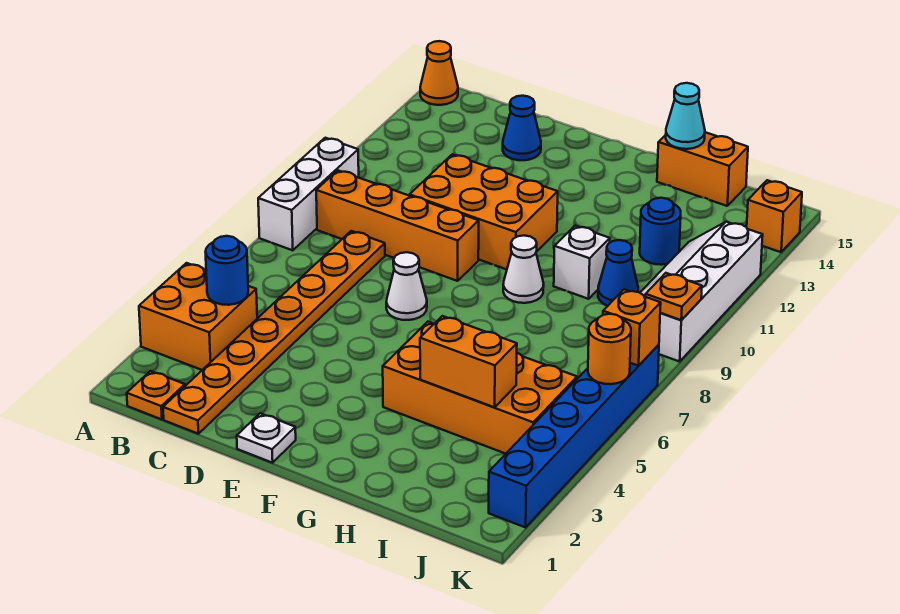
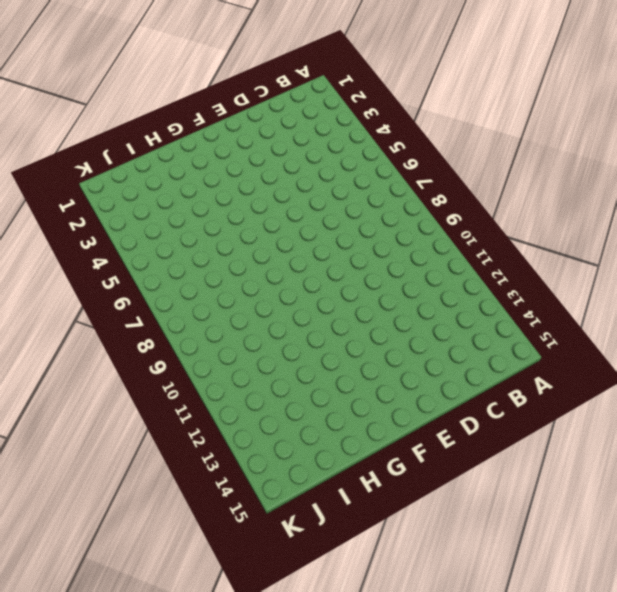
none -> orange brick A3:B4 level 1
none -> white brick A8:A10 level 1
none -> orange cone A15 level 1

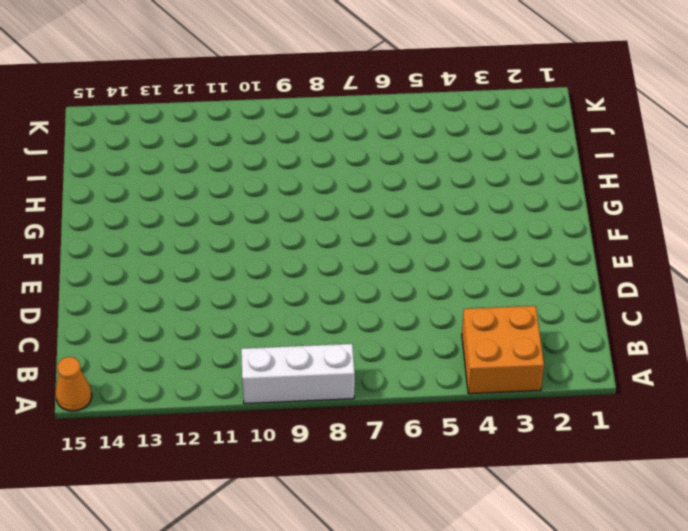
none -> orange plate B1 level 1
none -> orange brick B9:E9 level 1
none -> orange plate C1:C8 level 1

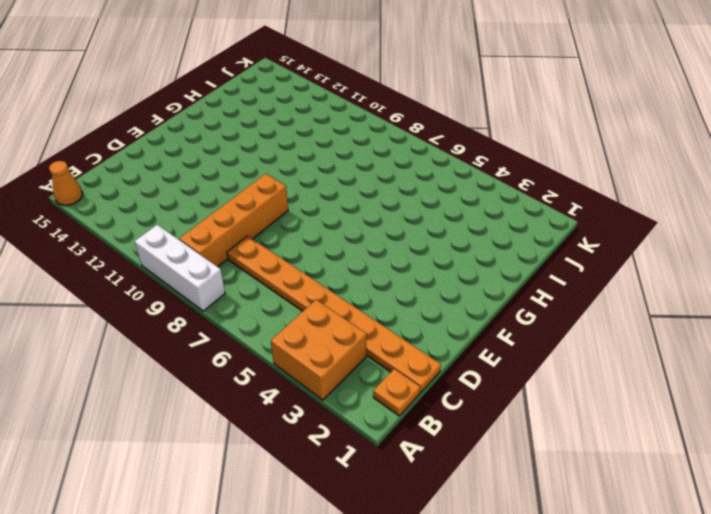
none -> orange brick D10:F11 level 1
none -> blue cone D14 level 1
none -> white plate E1 level 1

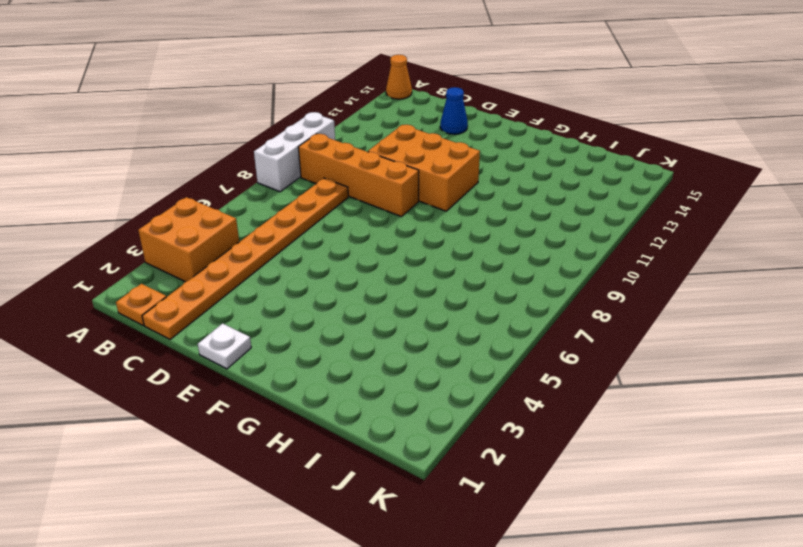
none -> white cone E7 level 1
none -> orange brick G4:J5 level 1
none -> white cone G9 level 1

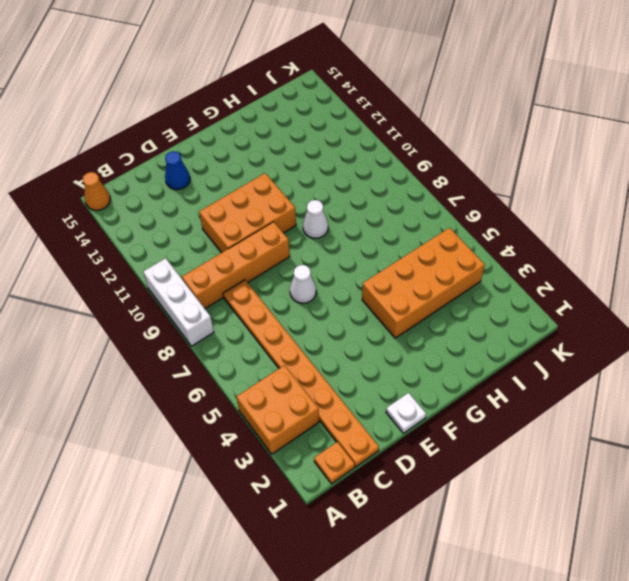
none -> white brick H10 level 1
none -> orange brick H15:I15 level 1
none -> blue cone I10 level 1

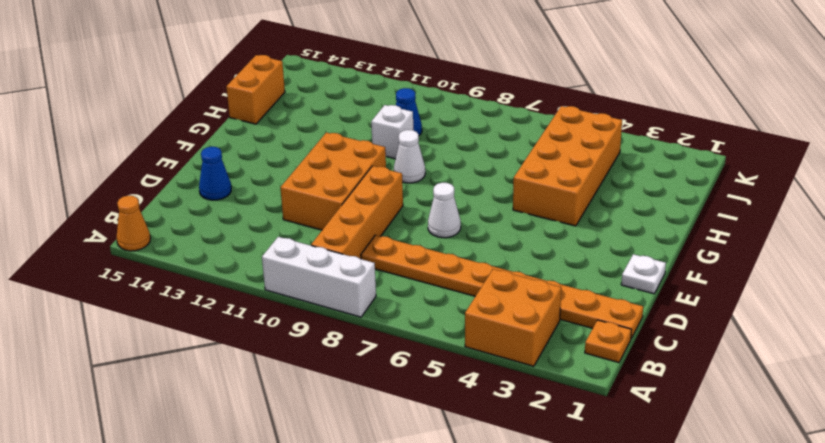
none -> blue round brick I12 level 1
none -> white slope J9:K12 level 1 top K
none -> blue brick K2:K7 level 1

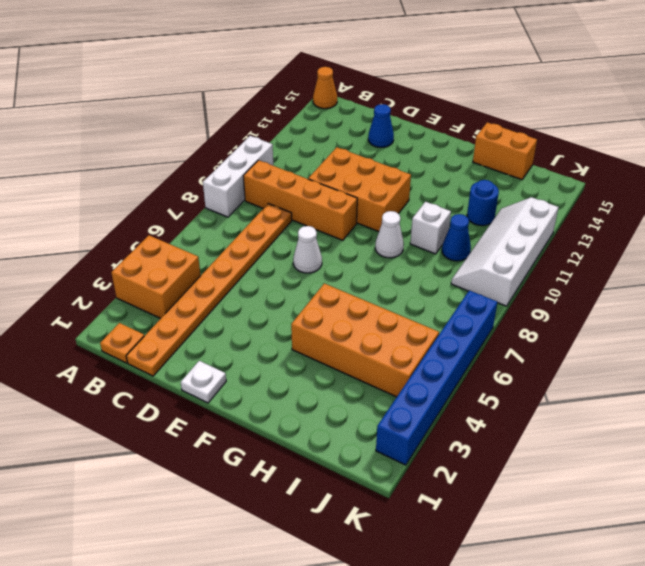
none -> orange brick K14 level 1
none -> blue round brick B4 level 2
none -> orange brick H4:I4 level 2

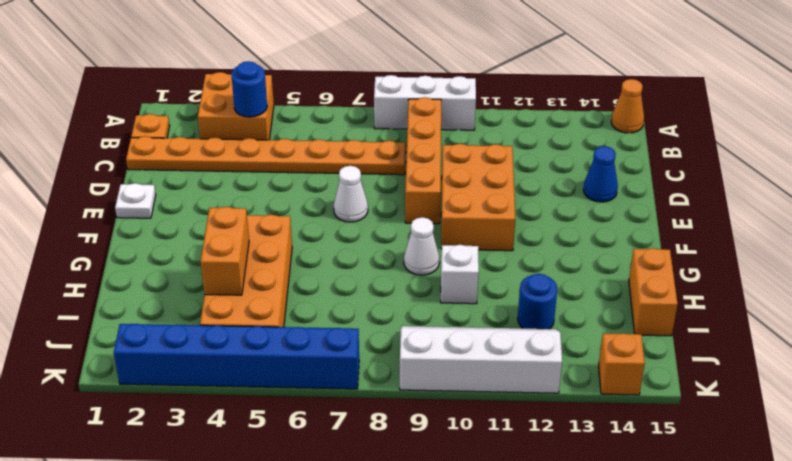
none -> blue cone I10 level 1
none -> cyan cone H15 level 2
none -> orange round brick K6 level 2

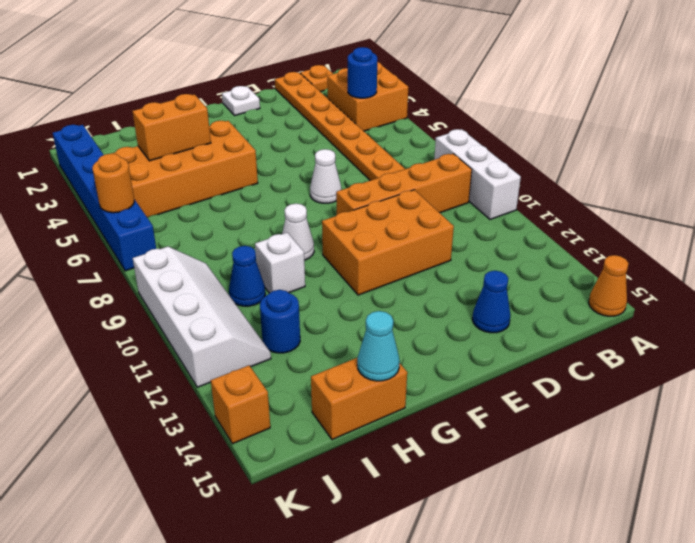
none -> orange brick K7 level 2
none -> orange plate K9 level 2

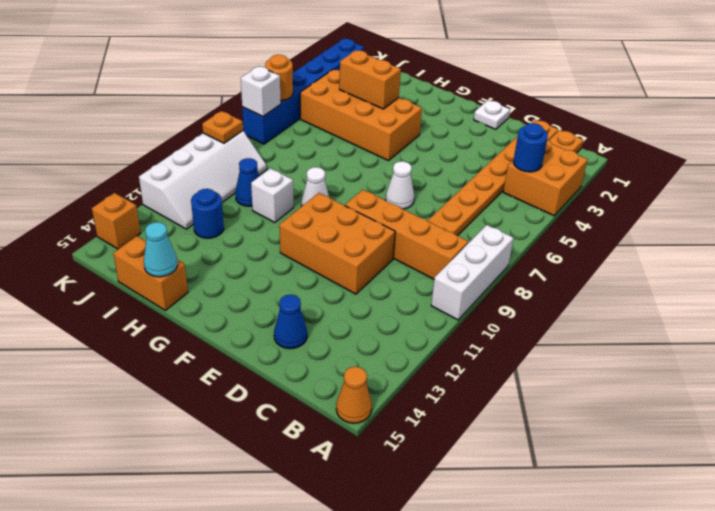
white brick K7 level 2 -> orange brick K7 level 2

